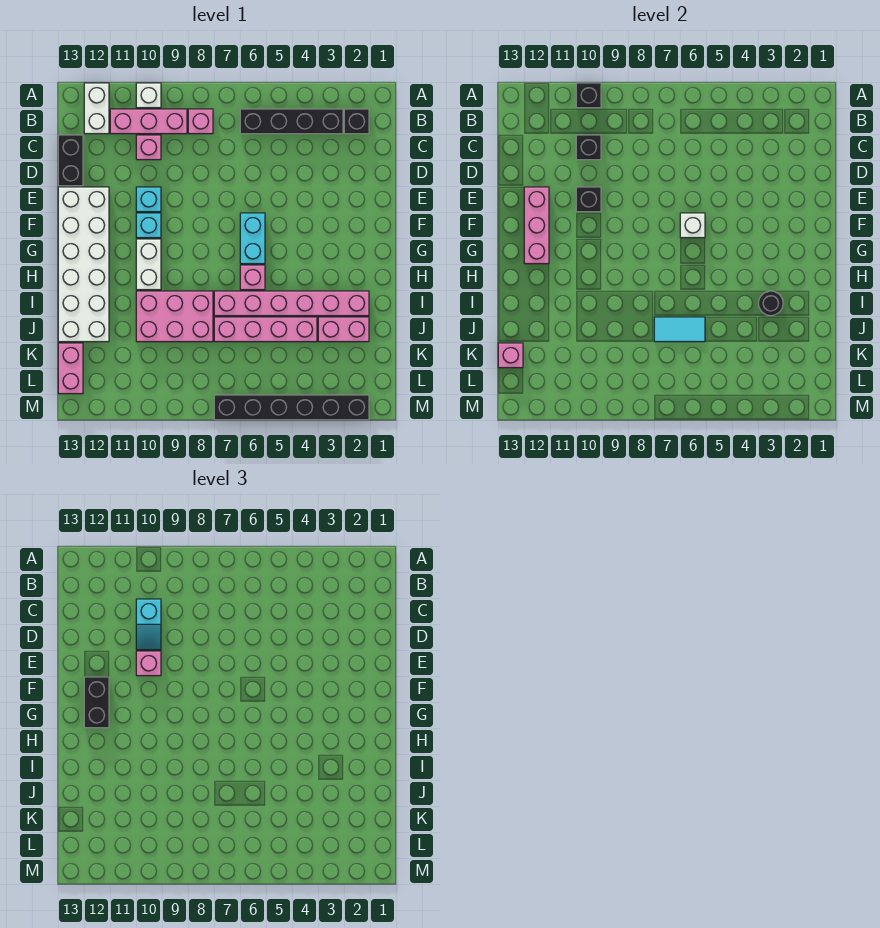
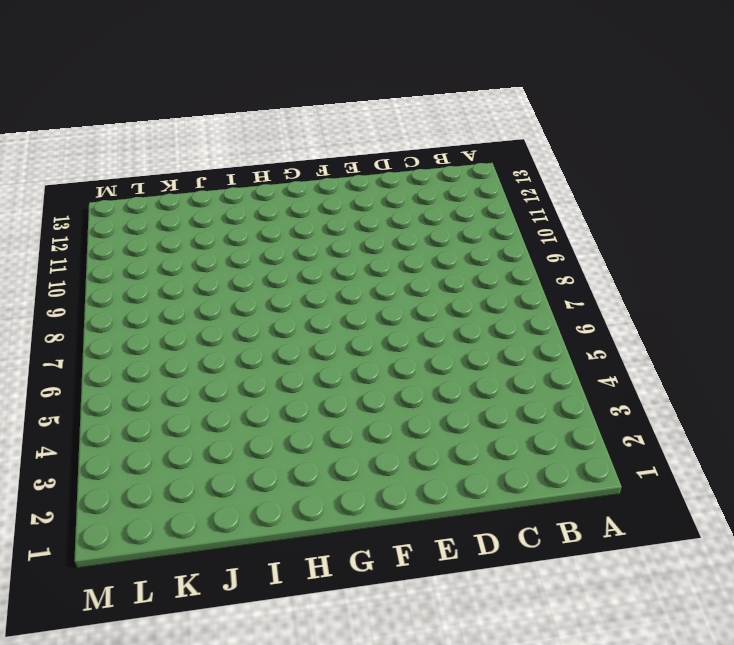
none -> white brick A10 level 1
none -> white brick A12:B12 level 1
none -> black brick B2 level 1
none -> black brick B3:B6 level 1

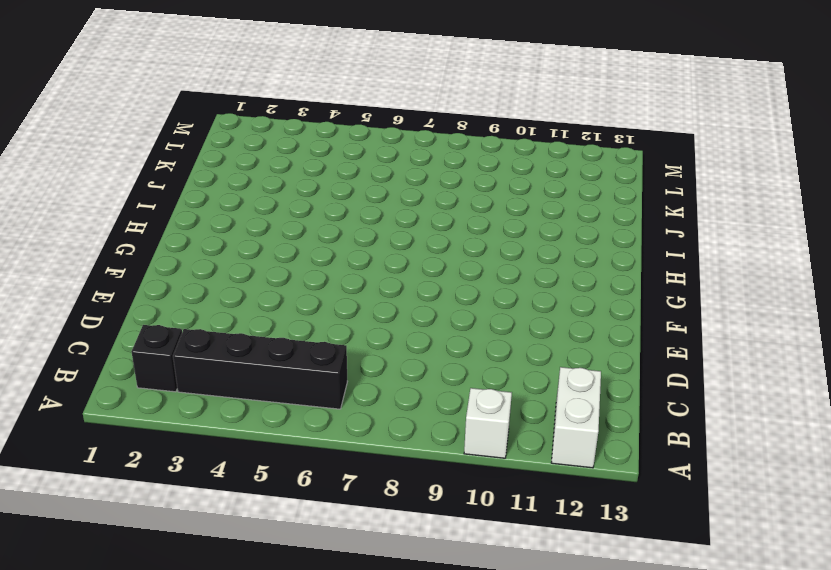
none -> pink brick B8 level 1
none -> pink brick B9:B11 level 1
none -> pink brick C10 level 1
none -> black brick C13:D13 level 1

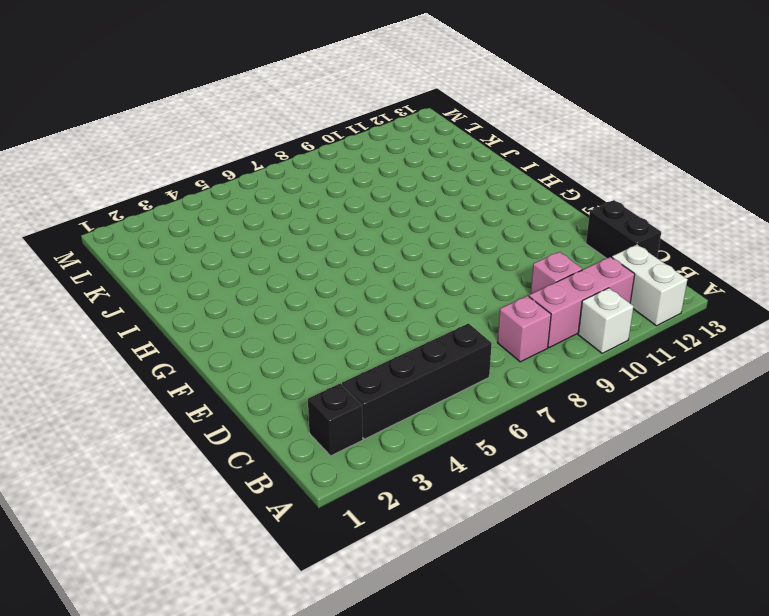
none -> cyan brick E10 level 1
none -> white brick E12:J13 level 1
none -> cyan brick F6:G6 level 1
none -> cyan brick F10 level 1

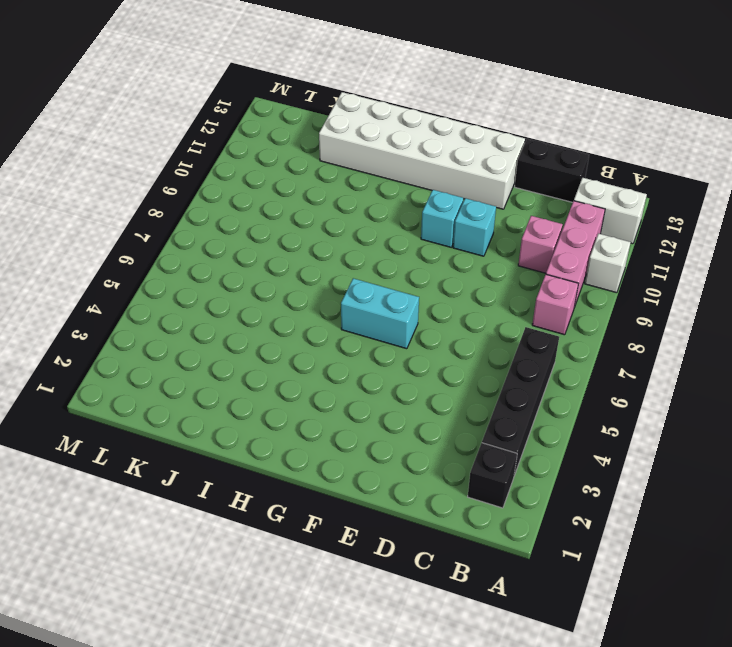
none -> white brick G10:H10 level 1
none -> pink brick H6 level 1
none -> pink brick I2:I7 level 1
none -> pink brick I8:J10 level 1

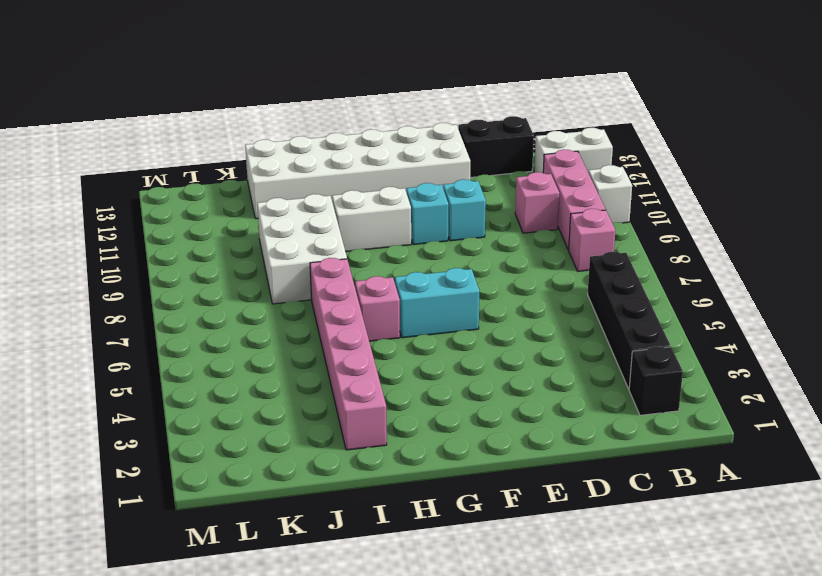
white brick I8:J10 level 1 -> pink brick I8:J10 level 1
none -> pink brick J2:J3 level 1
none -> pink brick J4:J7 level 1
none -> pink brick K13:L13 level 1
none -> black brick M2:M7 level 1

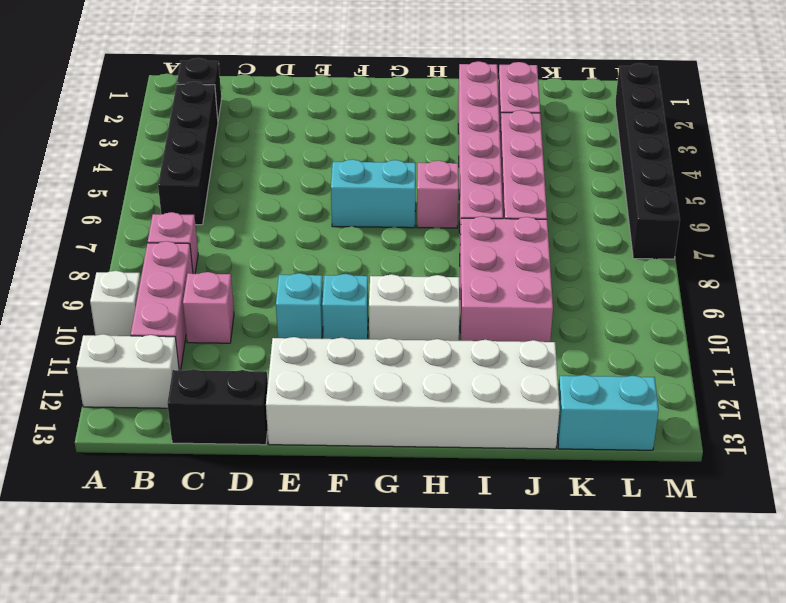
cyan brick K13:L13 level 1 -> pink brick K13:L13 level 1
none -> black brick A10 level 2
none -> black brick C10 level 2
none -> black brick E10 level 2
none -> pink brick E12:G12 level 2

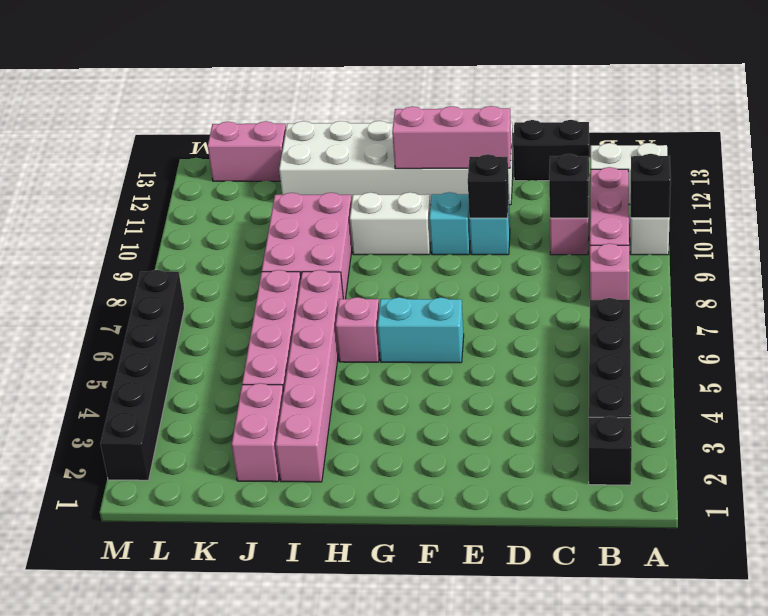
none -> white brick F6 level 2
none -> black round brick I3 level 2
none -> cyan tile J6:J7 level 2
none -> pink brick K13 level 2

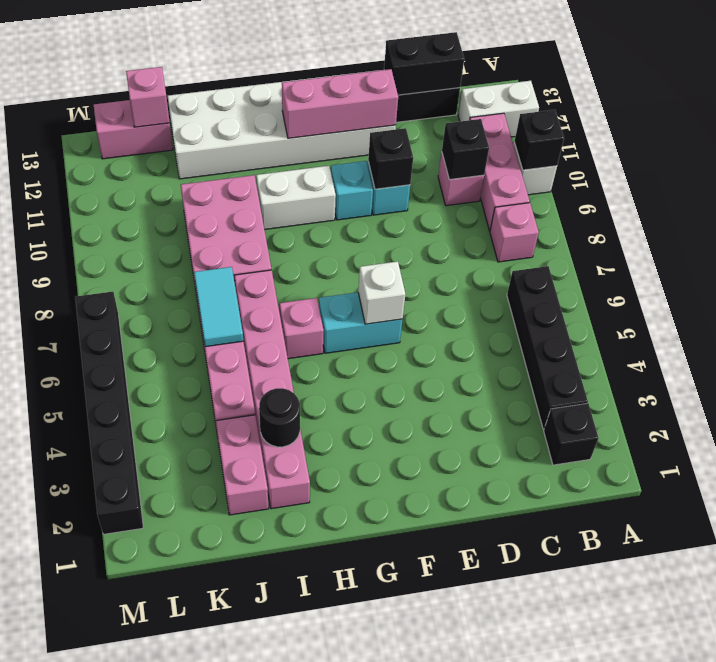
black brick C13:D13 level 2 -> black brick F12:G12 level 3
none -> cyan slope C10:D10 level 3 top C
none -> pink brick E10 level 3

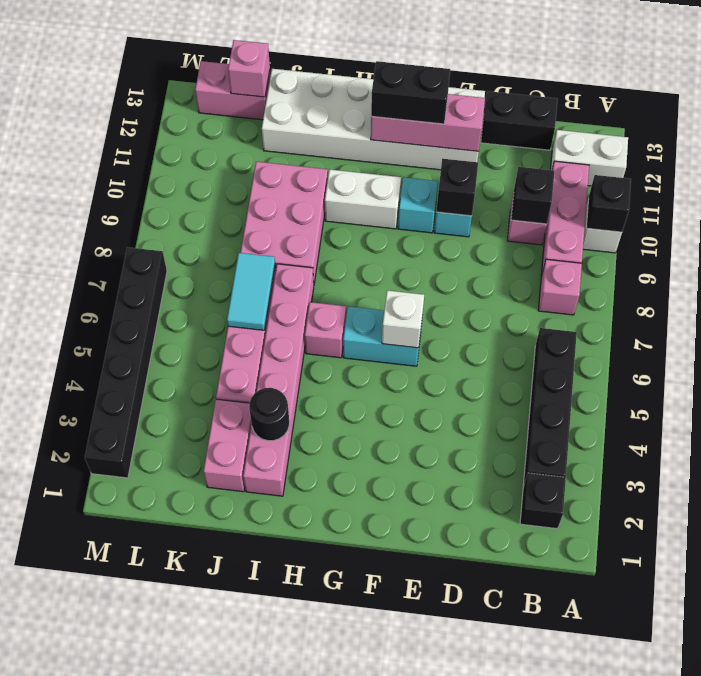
none -> cyan slope C10:D10 level 3 top C
none -> pink brick E10 level 3

